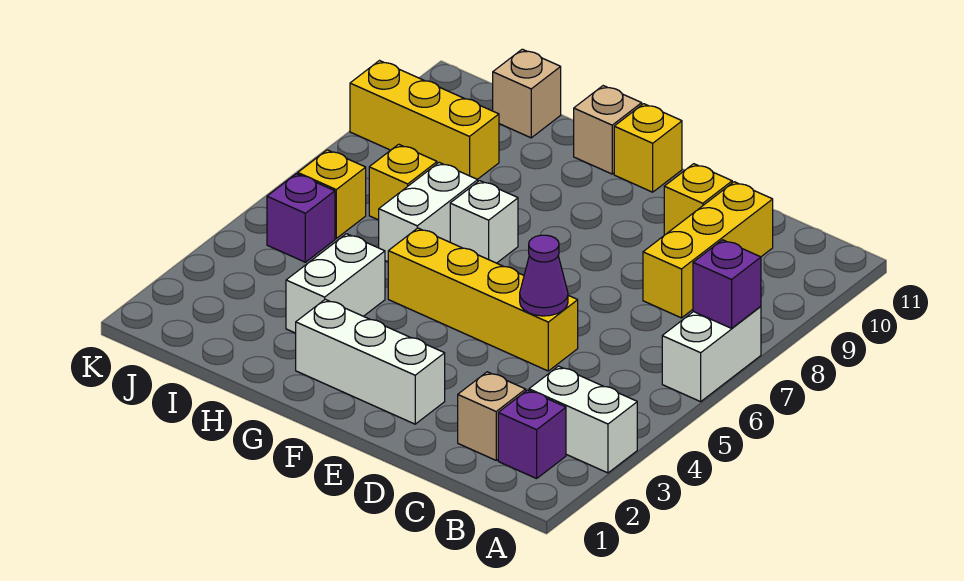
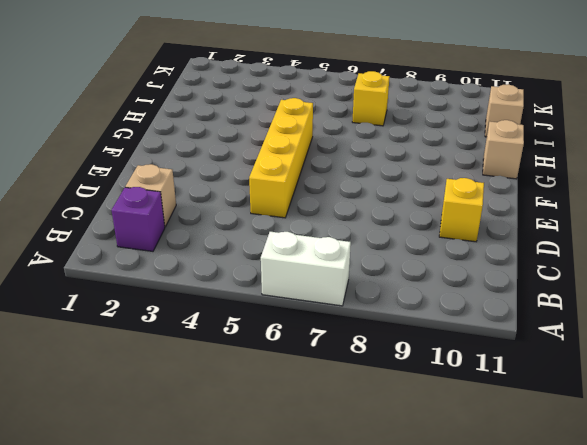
none -> white brick A3:B3 level 1
none -> yellow brick C8:C10 level 1
none -> white brick E2:G2 level 1

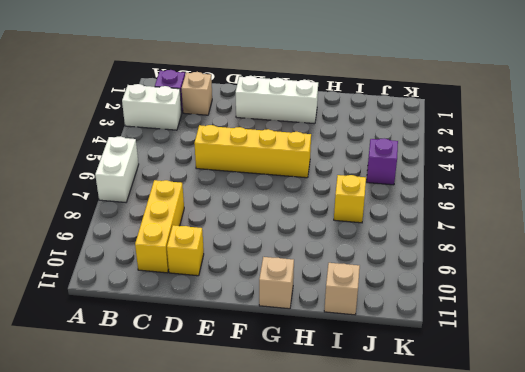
none -> yellow brick F11 level 1
none -> white brick G7 level 1
none -> white brick H3:H4 level 1

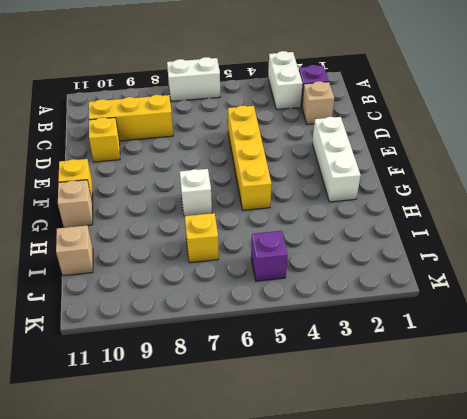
none -> white brick H3:H4 level 1
none -> white brick H6:H7 level 1
none -> yellow brick I9:K9 level 1

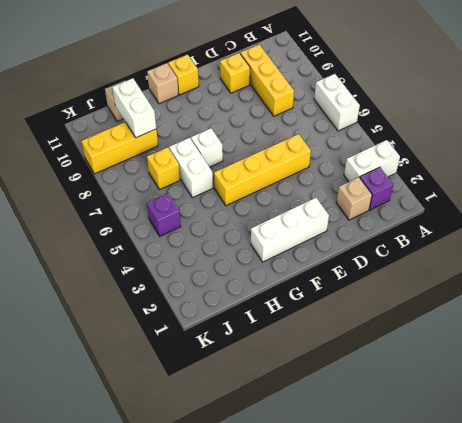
white brick I9:I10 level 2 -> white brick H3:H4 level 1
none -> yellow brick J6 level 1
none -> purple brick A7 level 2
none -> purple cone D5 level 2

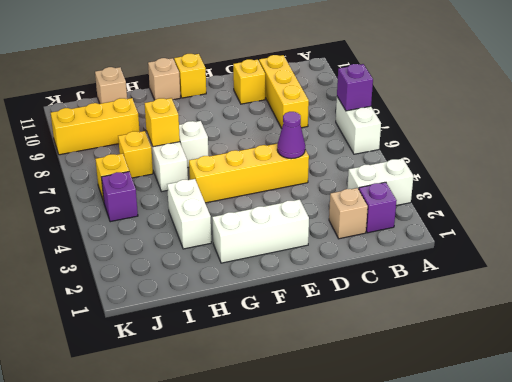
yellow brick H7 level 2 -> none

